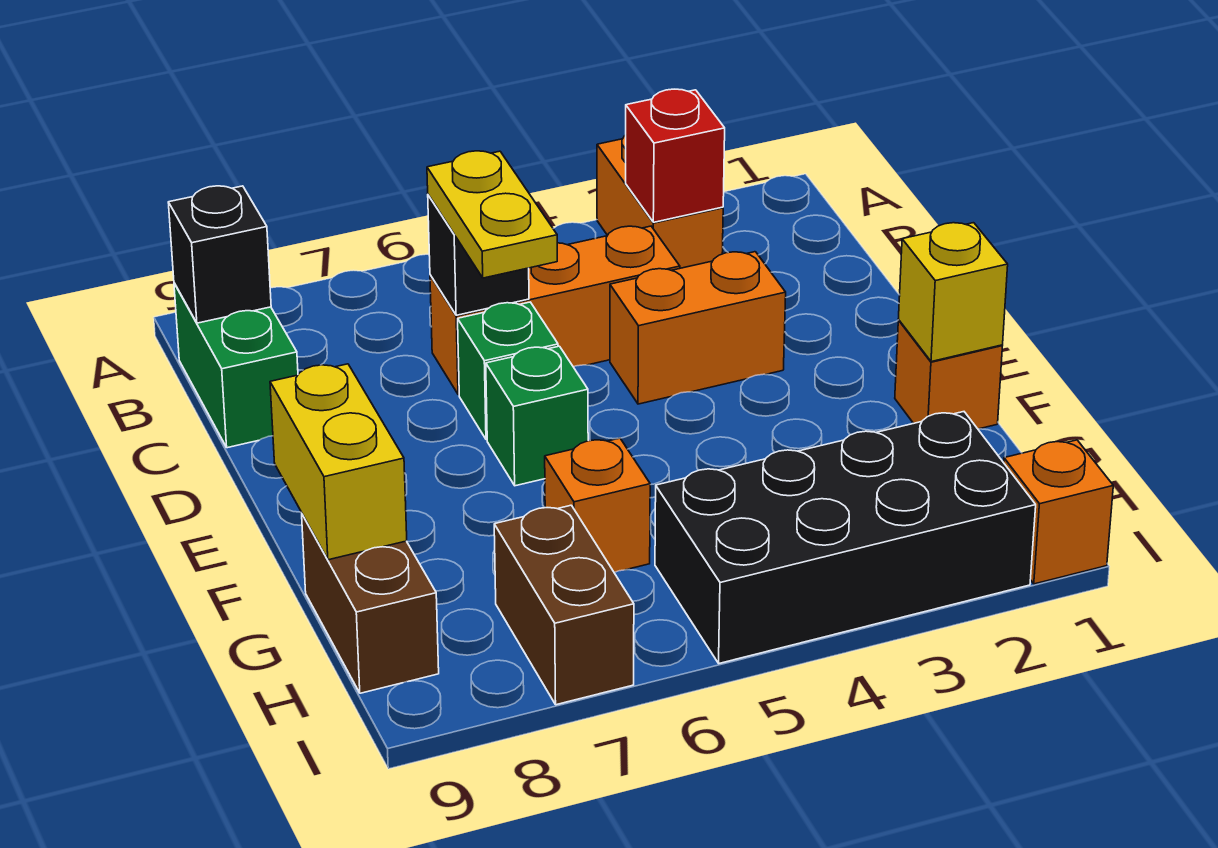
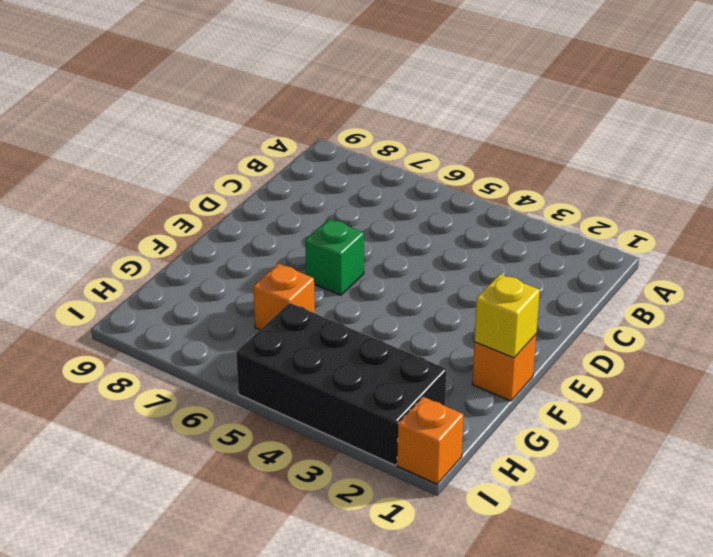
none -> orange brick A3:B3 level 1
none -> green brick B9:C9 level 1
none -> orange brick C4:C6 level 1

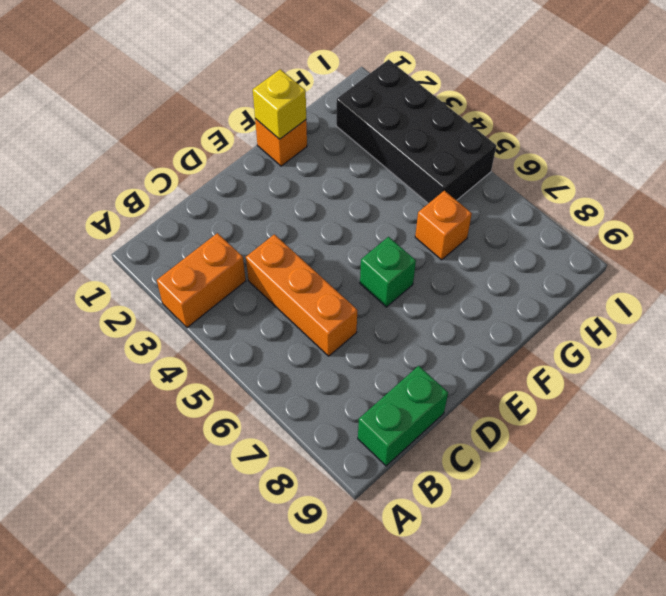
none -> orange brick D3:D4 level 1
none -> green brick D6 level 1
none -> brown brick G9:H9 level 1

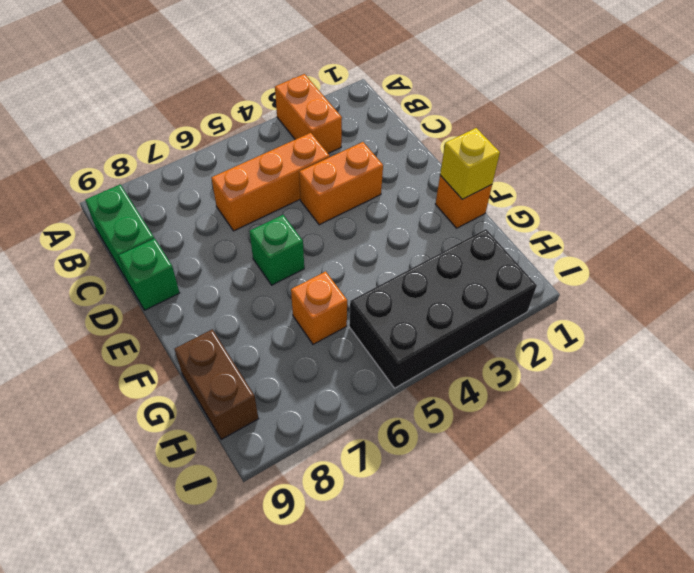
green brick D9 level 1 -> green brick D6 level 1
none -> brown brick H7:I7 level 1
none -> orange brick I1 level 1
none -> red brick B3 level 2

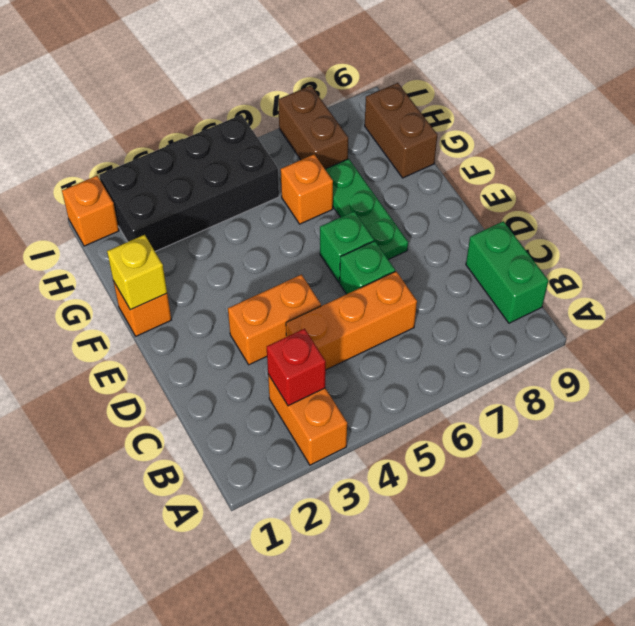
green plate E7:G7 level 1 -> none
none -> black brick B9 level 2
none -> black brick C6 level 2
none -> yellow brick F9:G9 level 2

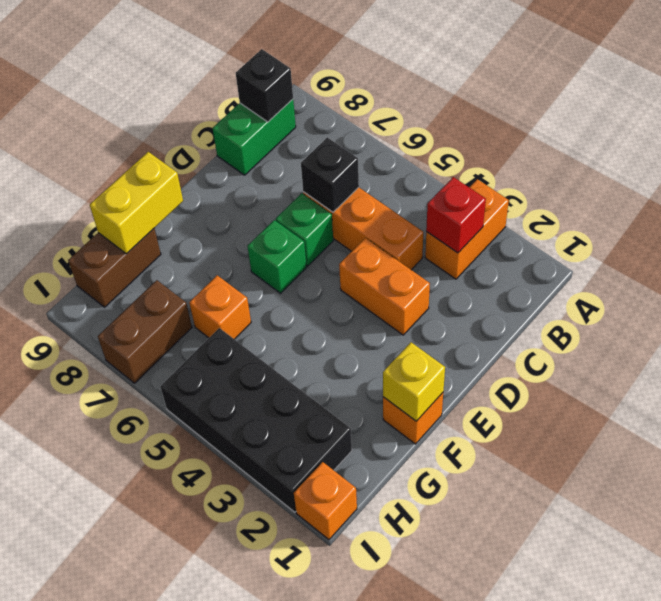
none -> yellow plate C6:D6 level 3

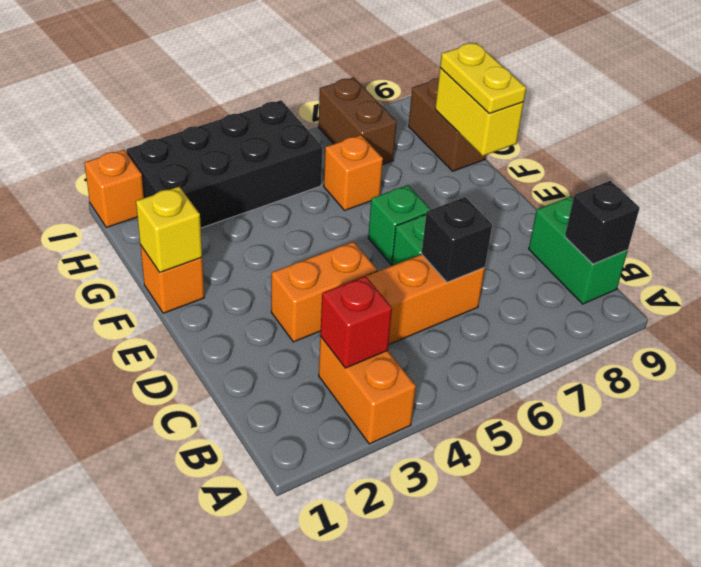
yellow plate F9:G9 level 3 -> yellow plate C6:D6 level 3

